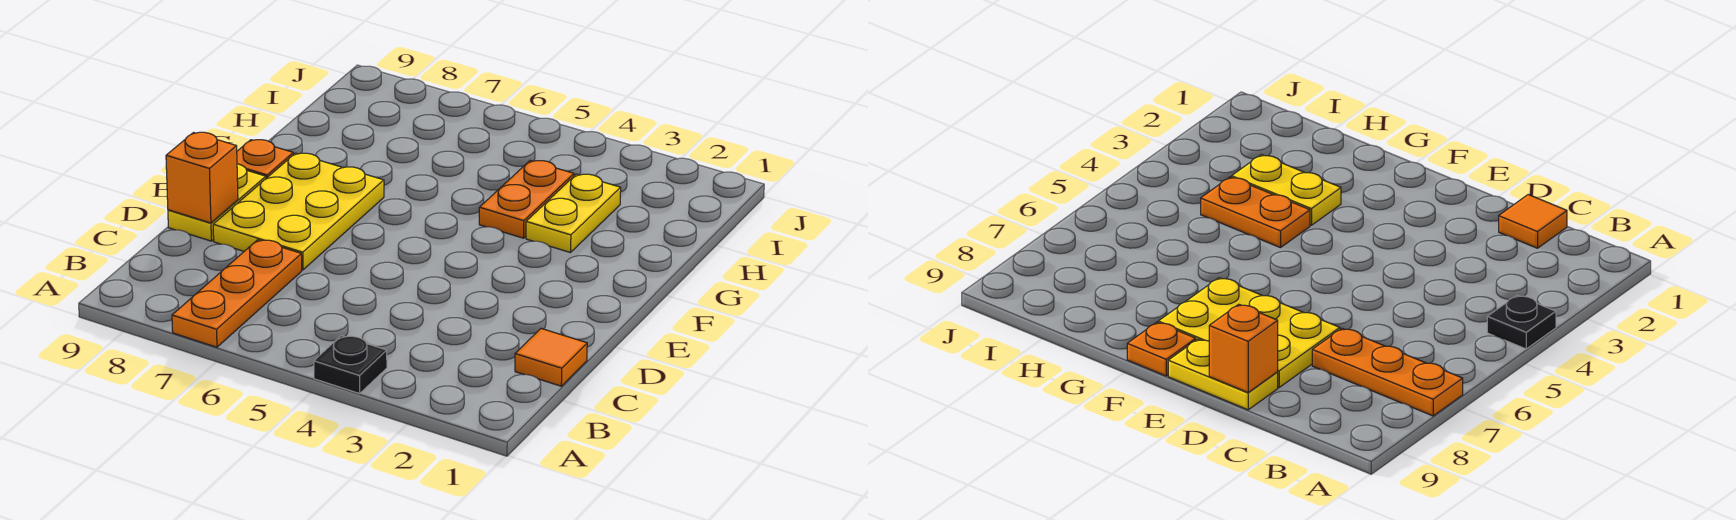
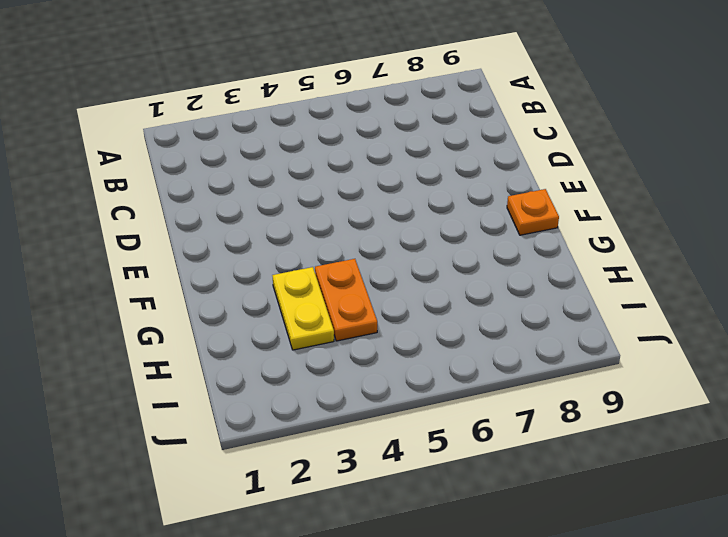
none -> black plate A4 level 1
none -> orange plate A7:C7 level 1

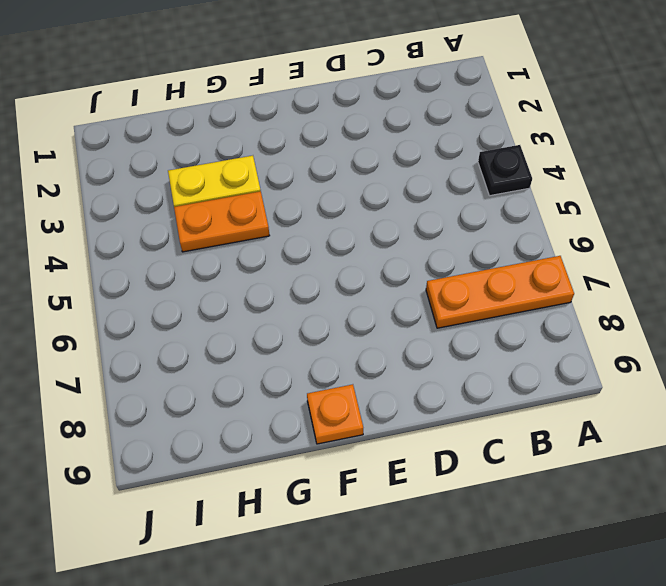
none -> orange tile C1 level 1
none -> yellow plate D7:F8 level 1

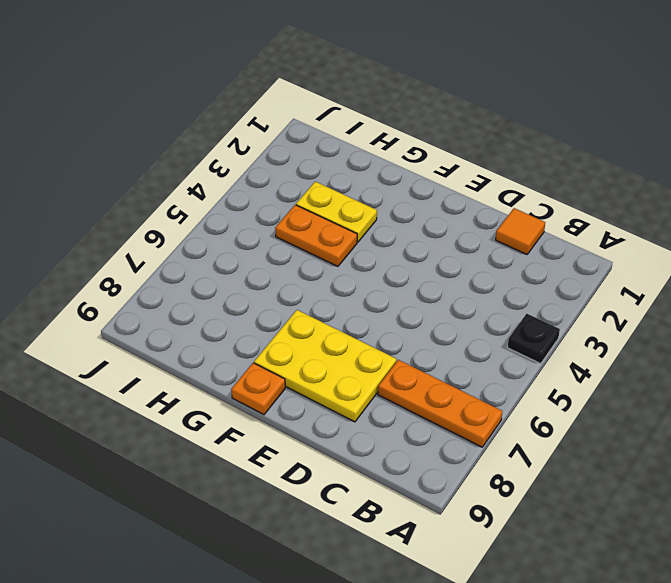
none -> yellow plate D9:E9 level 1
none -> orange brick D9 level 2

